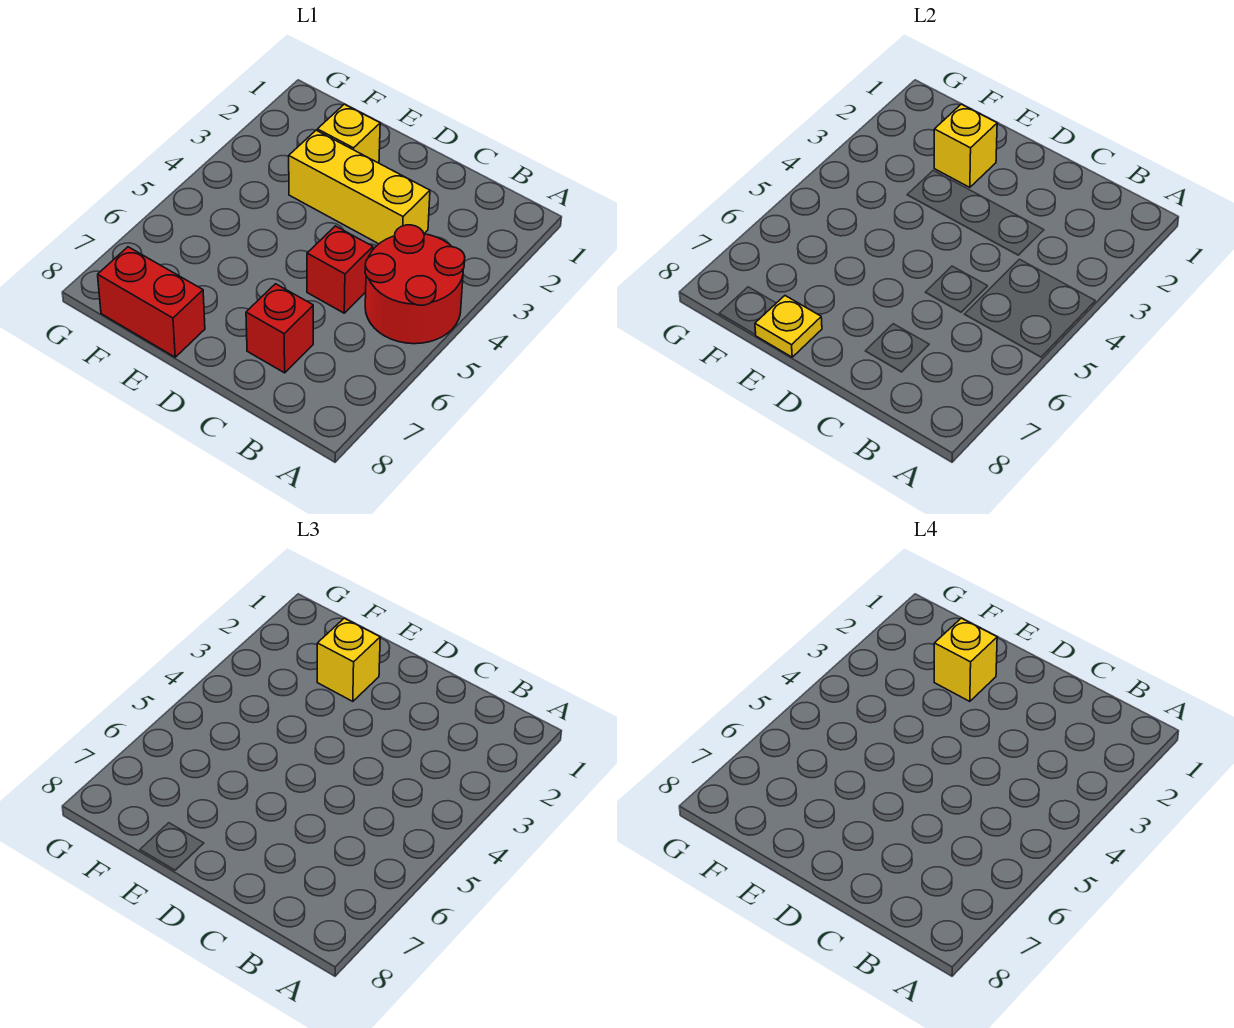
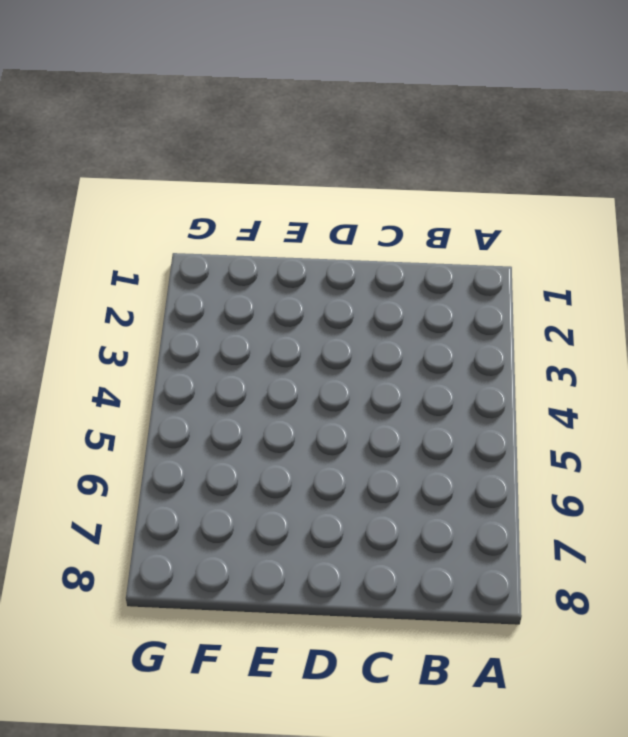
none -> red round brick A4:B5 level 1
none -> yellow brick C3:E3 level 1

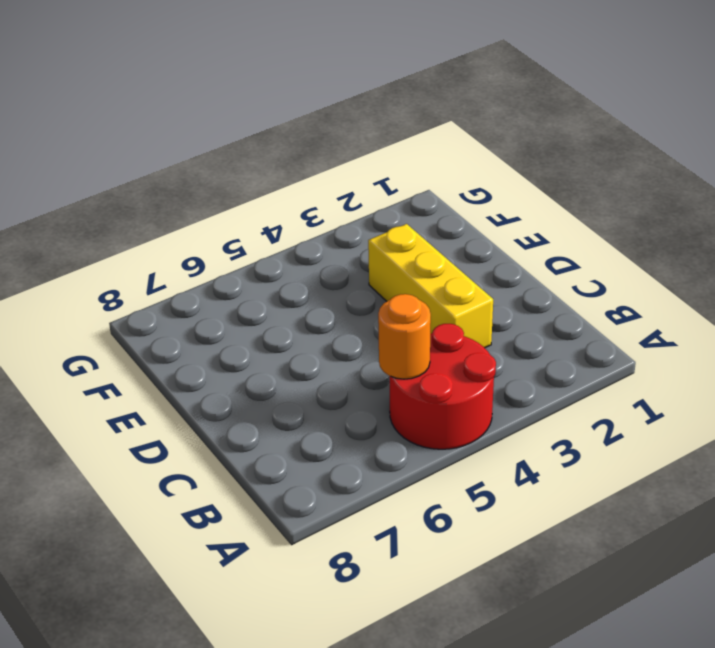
orange round brick B5 level 2 -> none
none -> red brick C5 level 1
none -> red brick C7 level 1

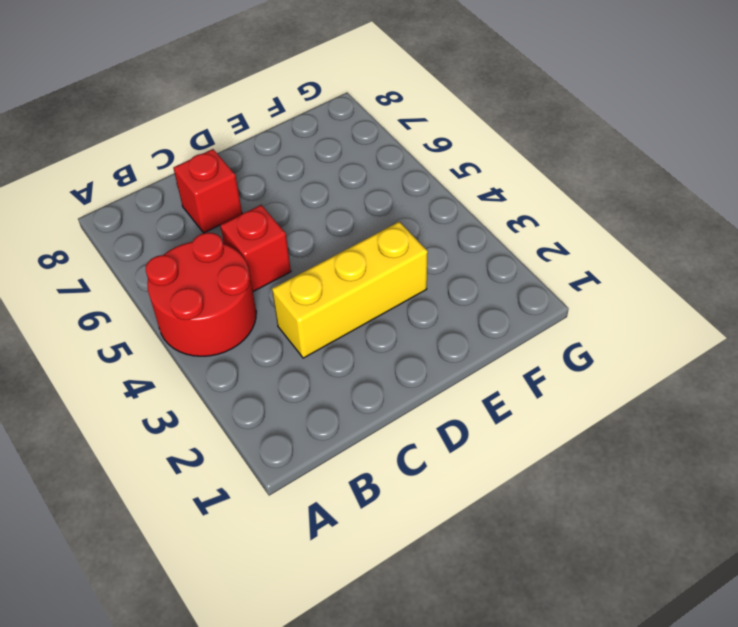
none -> yellow brick E2 level 1
none -> red brick E8:F8 level 1

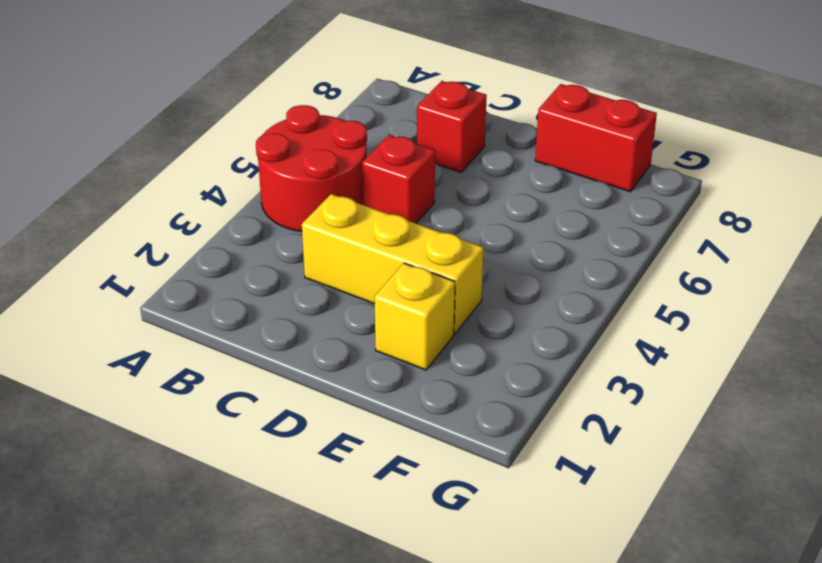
none -> yellow brick E2 level 2
none -> yellow plate E8 level 2

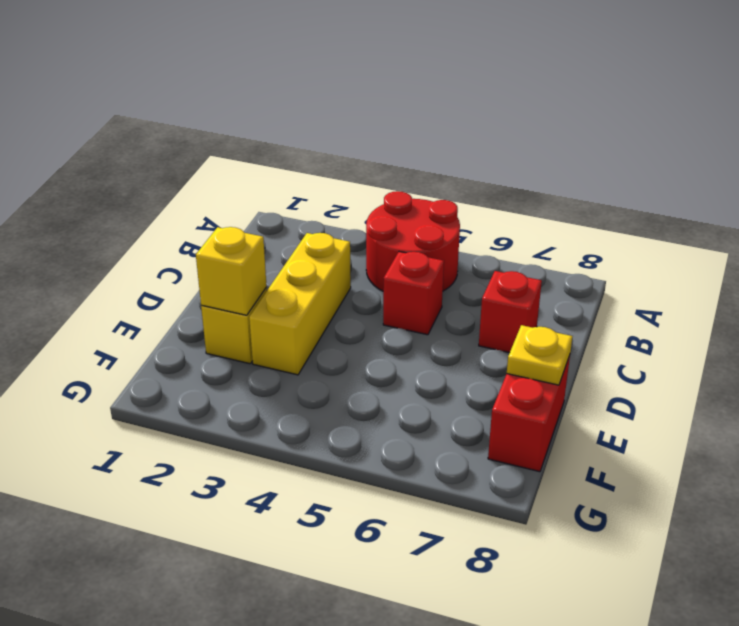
none -> yellow brick E2 level 3
none -> yellow brick E2 level 4

